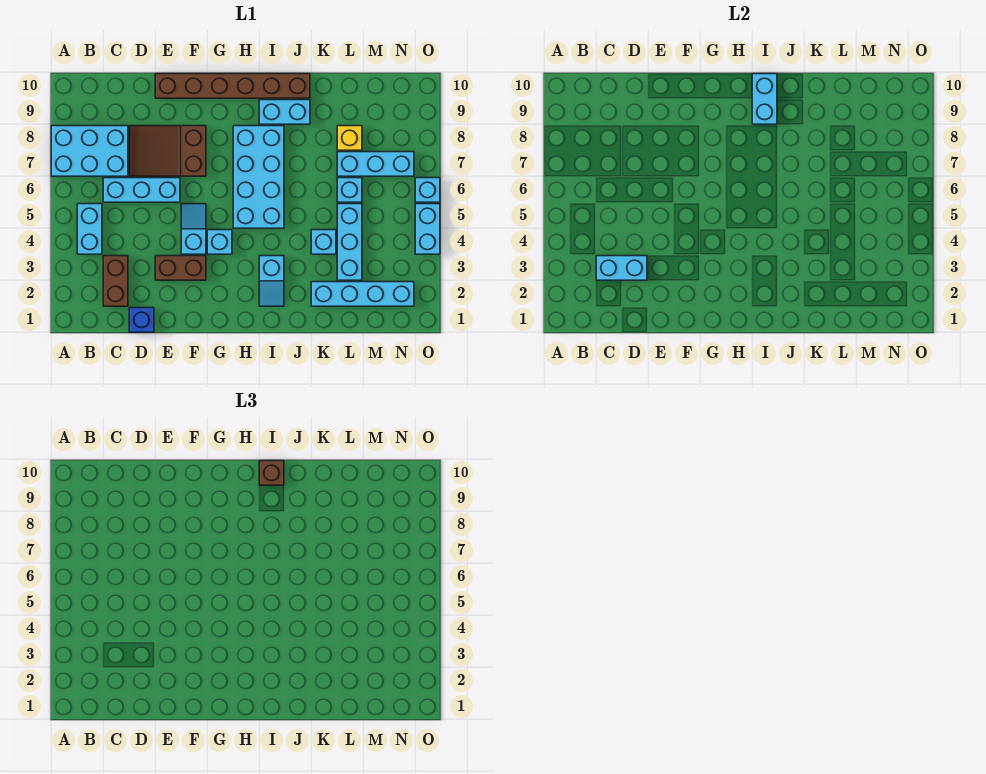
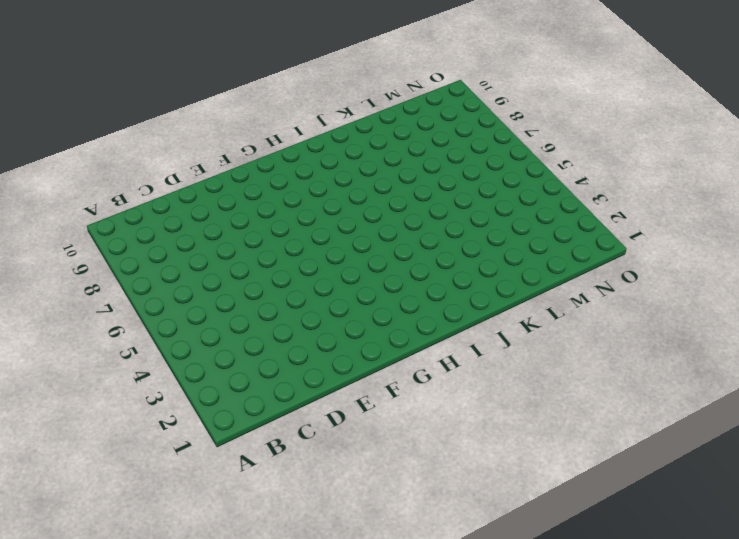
none -> cyan brick A7:C8 level 1
none -> cyan brick B4:B5 level 1
none -> brown brick C2:C3 level 1

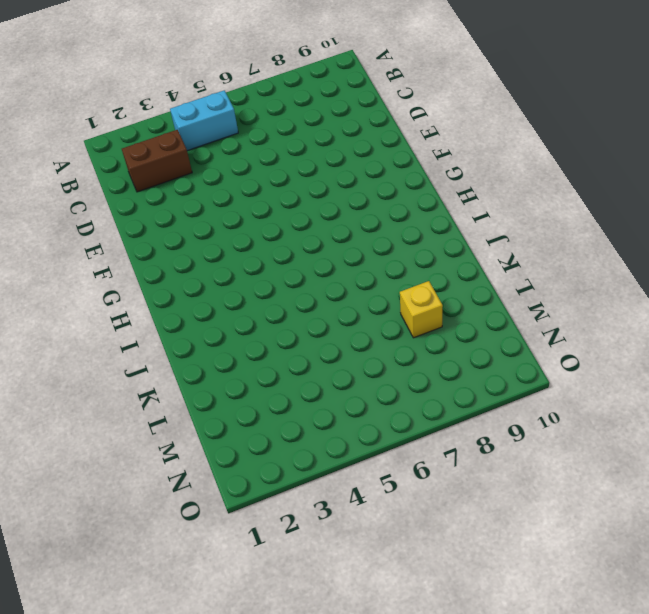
none -> cyan brick A7:C8 level 1
none -> cyan brick C6:E6 level 1
none -> blue brick D1 level 1

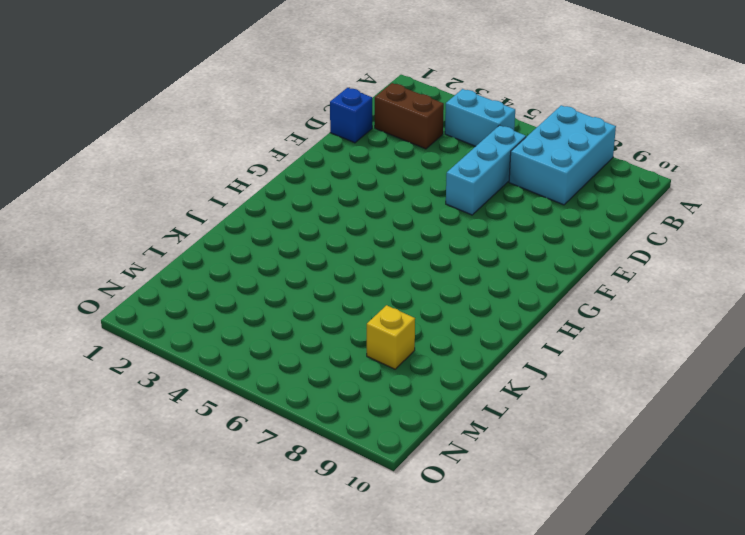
none -> brown slope D7:F8 level 1 top F
none -> brown brick E3:F3 level 1
none -> brown brick E10:J10 level 1

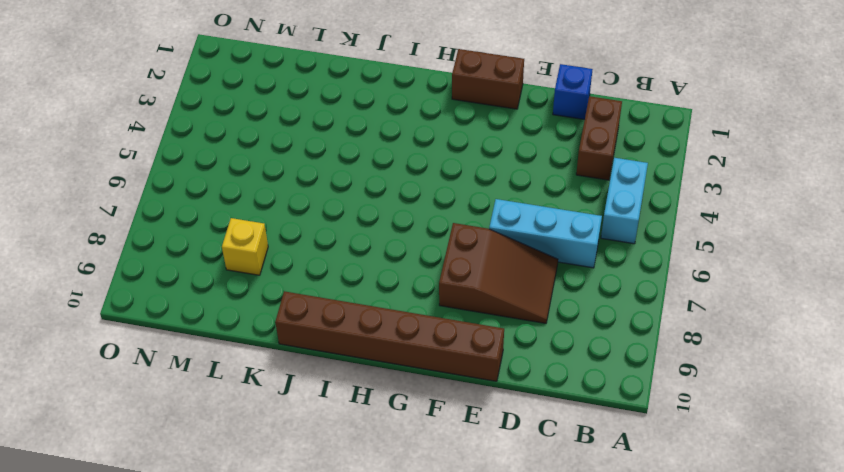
brown brick F1:G1 level 1 -> brown brick E3:F3 level 1
none -> cyan brick A7:C8 level 1
none -> cyan slope F4:F5 level 1 top 4
none -> cyan brick G4 level 1

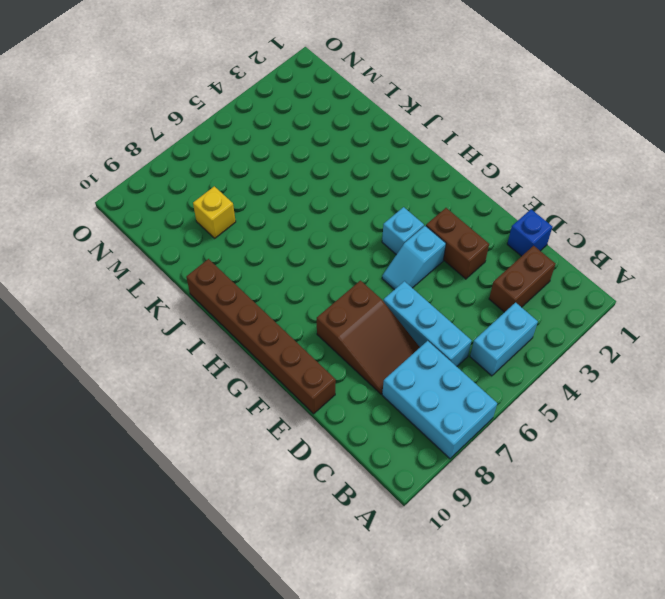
none -> cyan brick H5:I8 level 1
none -> cyan slope I2:I3 level 1 top 3
none -> cyan brick I9:J9 level 1

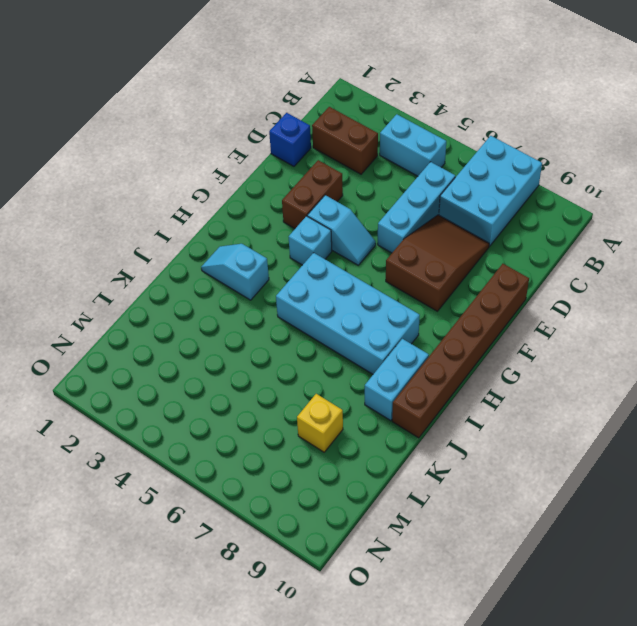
none -> cyan brick K2:N2 level 1
none -> cyan brick K4 level 1
none -> cyan brick L3:L5 level 1

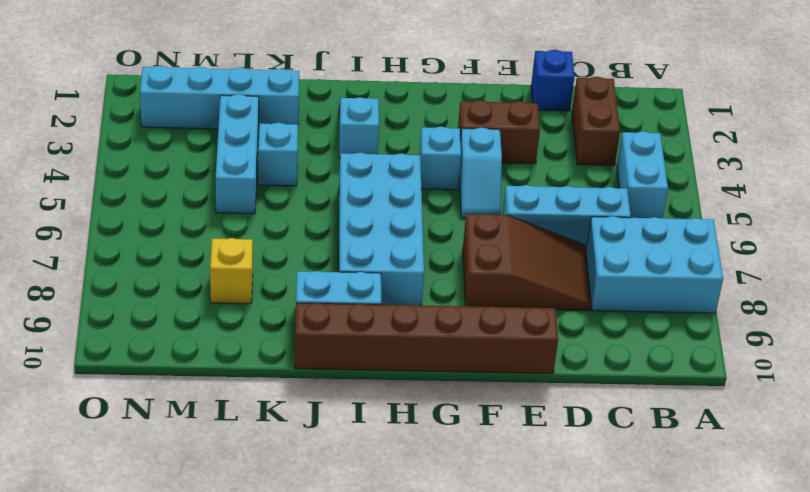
none -> cyan brick L6 level 1
none -> cyan brick L7:N7 level 1
none -> cyan brick O4:O5 level 1

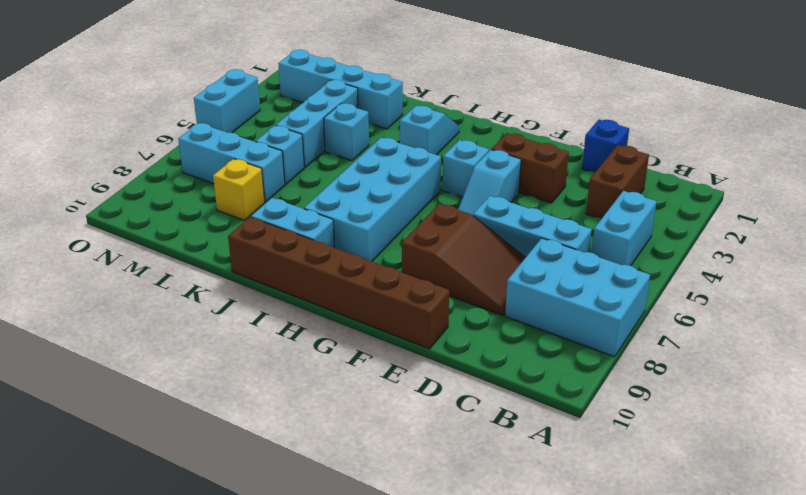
none -> cyan brick O6 level 1
none -> cyan brick C3:D3 level 2
none -> cyan brick I9:I10 level 2

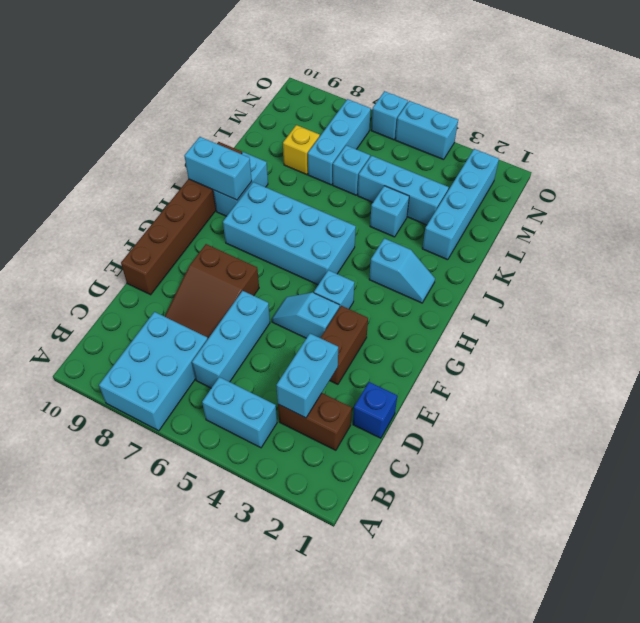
none -> brown brick I10 level 3

